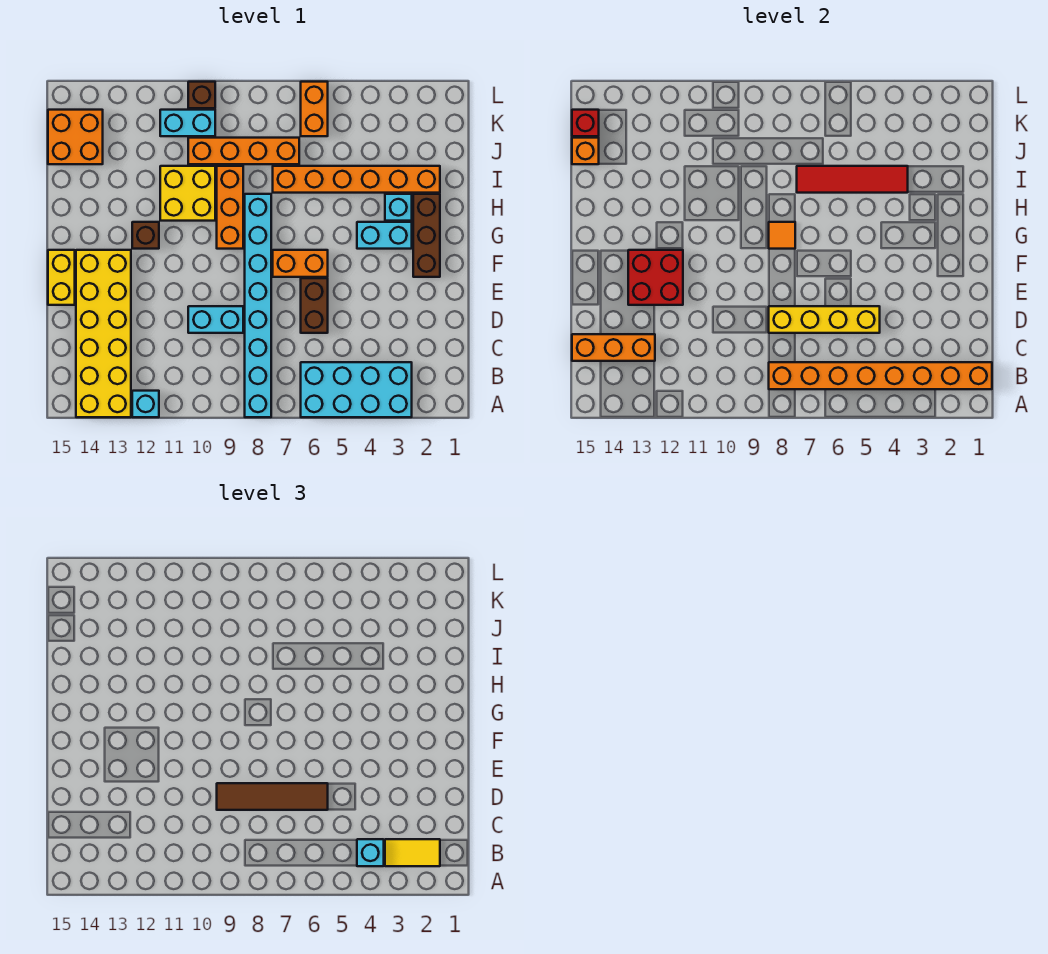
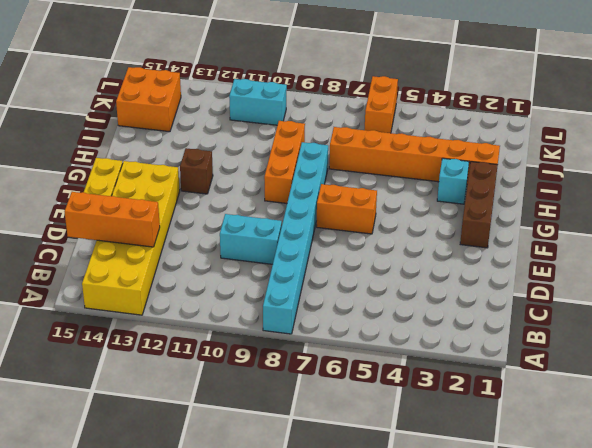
none -> cyan brick A3:B6 level 1
none -> cyan brick A12 level 1
none -> brown brick D6:E6 level 1
none -> cyan brick G3:G4 level 1

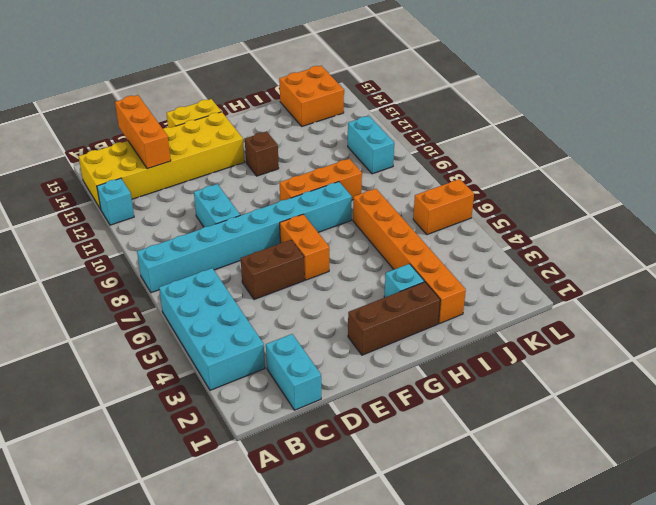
cyan brick C1:C2 level 1 -> cyan brick G3:G4 level 1
none -> yellow brick H10:I11 level 1
none -> orange brick J7:J10 level 1
none -> brown brick L10 level 1
none -> orange brick B1:B8 level 2

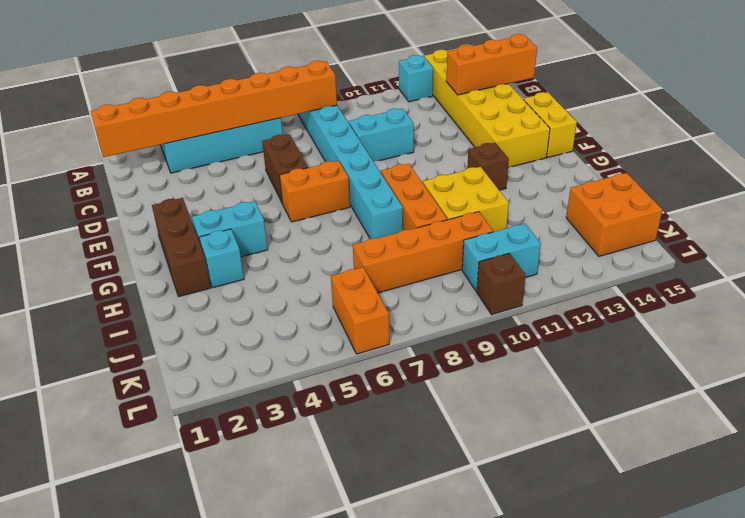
none -> orange brick I2:I7 level 1
none -> yellow brick D5:D8 level 2
none -> red brick E12:F13 level 2
none -> orange tile G8 level 2

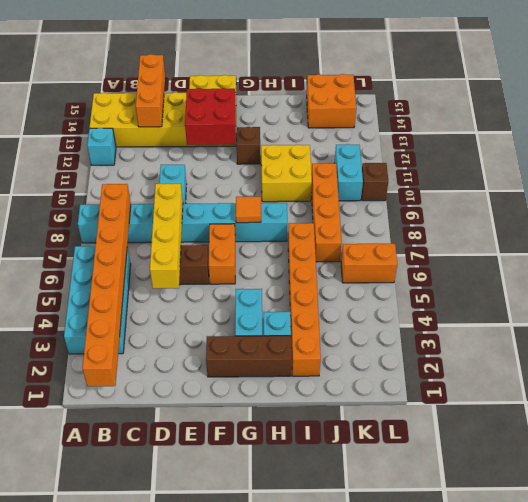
none -> orange brick G9:I9 level 1
none -> red tile I4:I7 level 2
none -> orange brick J15 level 2
none -> red brick K15 level 2

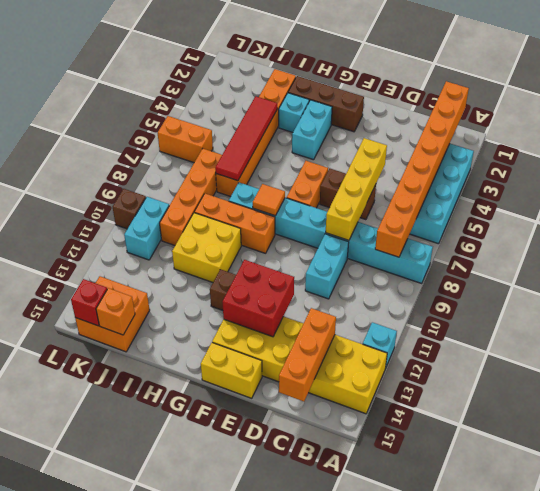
none -> yellow tile B2:B3 level 3
none -> cyan brick B4 level 3
none -> brown tile D6:D9 level 3

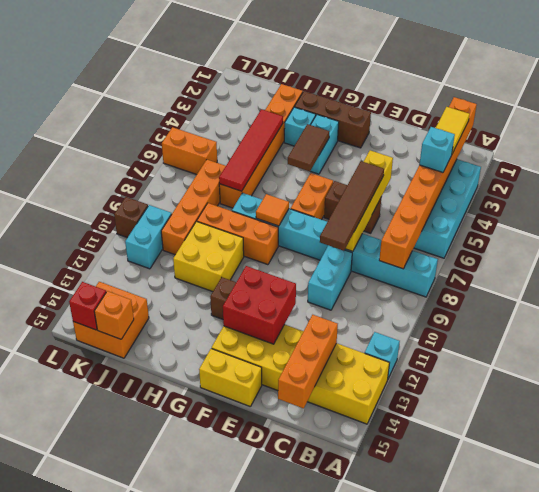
brown tile G4:G5 level 2 -> none

